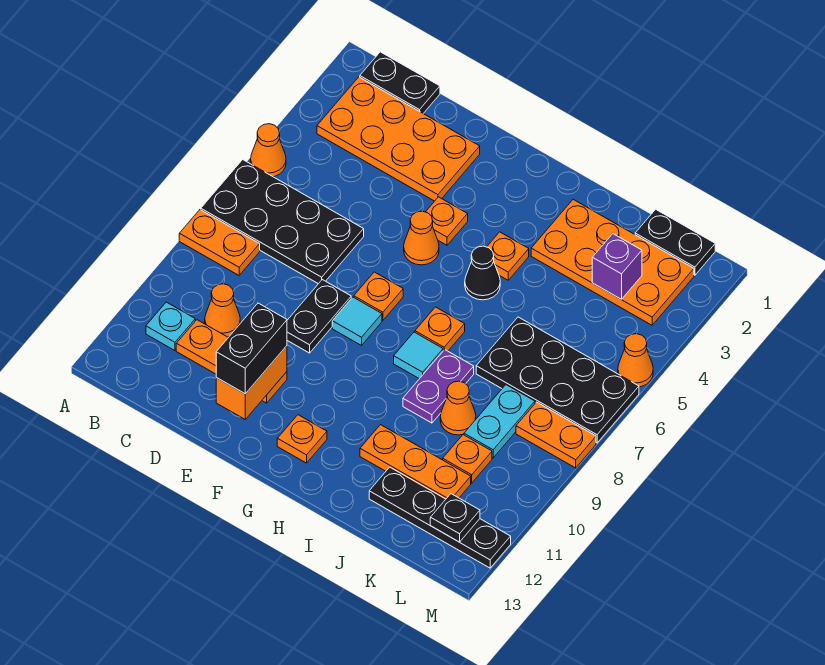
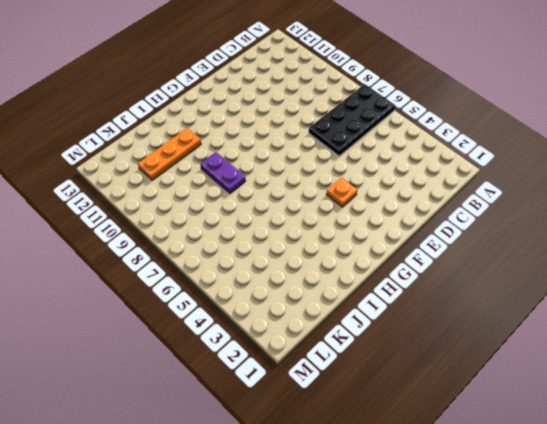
none -> orange cone A5 level 1
none -> orange plate A8:B8 level 1
none -> black plate B1:C1 level 1
none -> orange plate B2:E3 level 1

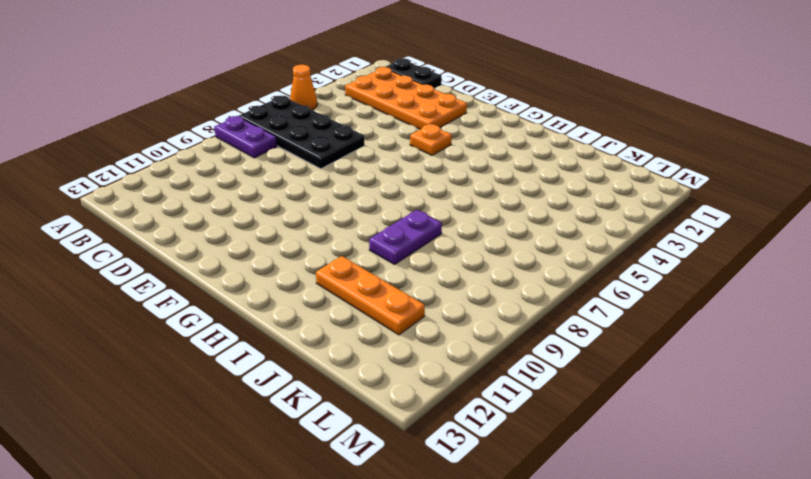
purple plate A8:B8 level 1 -> orange plate A8:B8 level 1
none -> cyan plate B11 level 1
none -> orange cone C10 level 1
none -> orange plate C11:E11 level 1
none -> black plate E8:E9 level 1

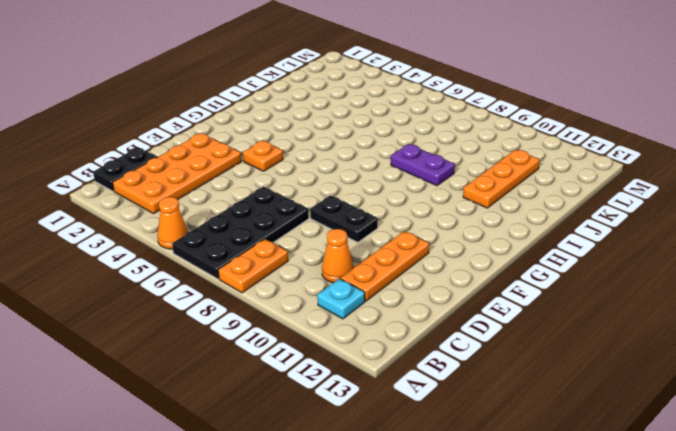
none -> orange cone F5 level 1
none -> orange plate F7 level 1
none -> cyan tile F8 level 1
none -> orange plate G12 level 1

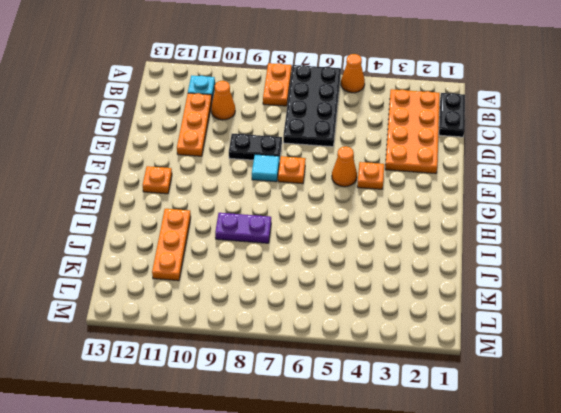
none -> orange plate H4 level 1
none -> black cone H5 level 1
none -> orange plate H7 level 1
none -> cyan tile H8 level 1

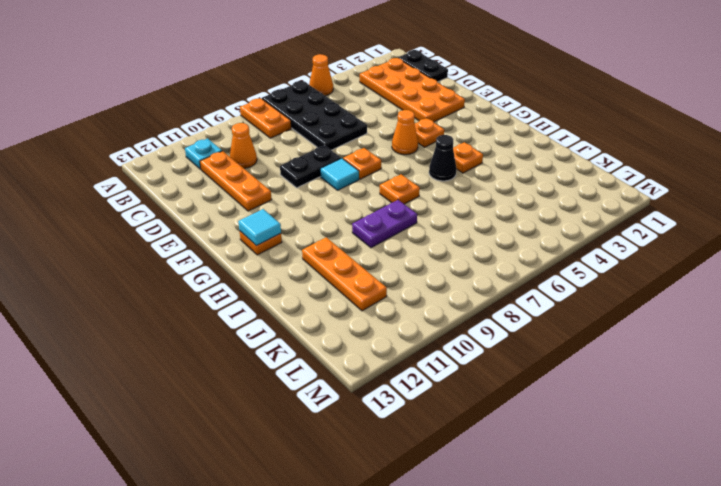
cyan tile G12 level 2 -> cyan tile H8 level 1
none -> orange plate I2:L3 level 1
none -> black plate J6:M7 level 1
none -> orange cone J9 level 1
none -> black plate J12:M12 level 1

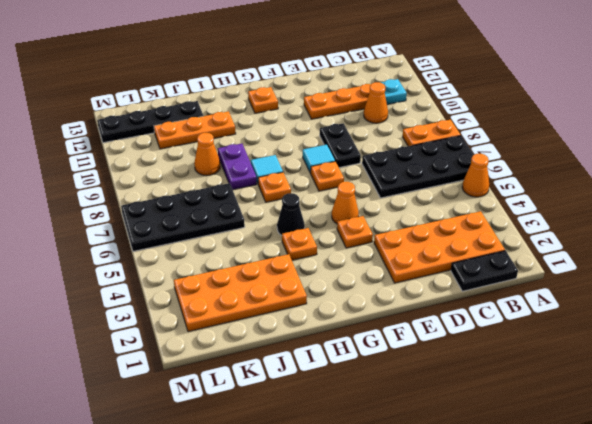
none -> black plate K1:L1 level 1
none -> cyan plate K8:K9 level 1
none -> orange plate K10 level 1
none -> orange plate L8:M8 level 1

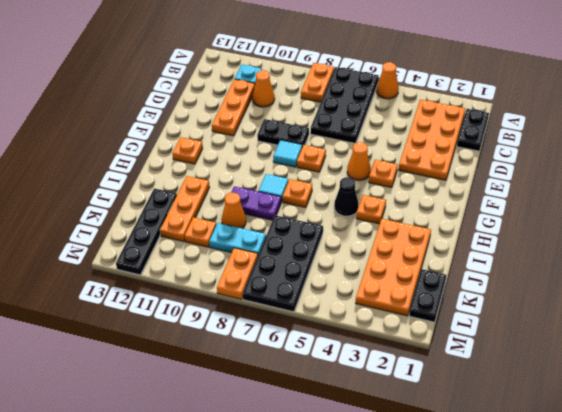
none -> orange cone M5 level 1
none -> orange brick E11:E12 level 2
none -> purple brick K3 level 2
none -> black plate L12 level 2

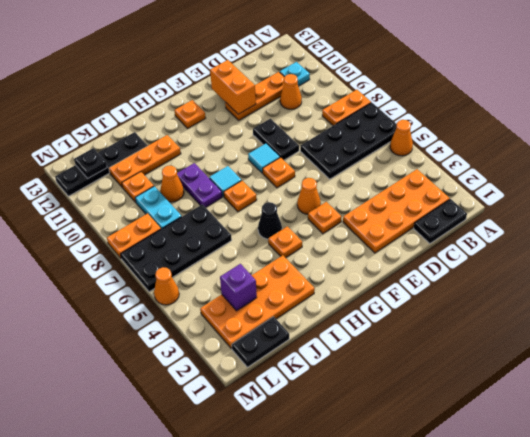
none -> black brick E11:E12 level 3

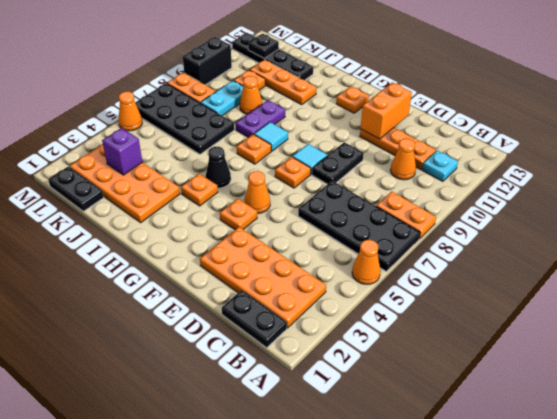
black brick M9:M10 level 1 -> black brick E11:E12 level 3

